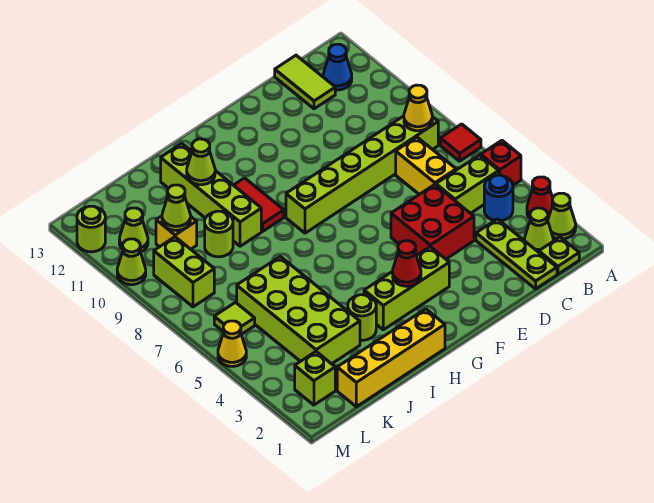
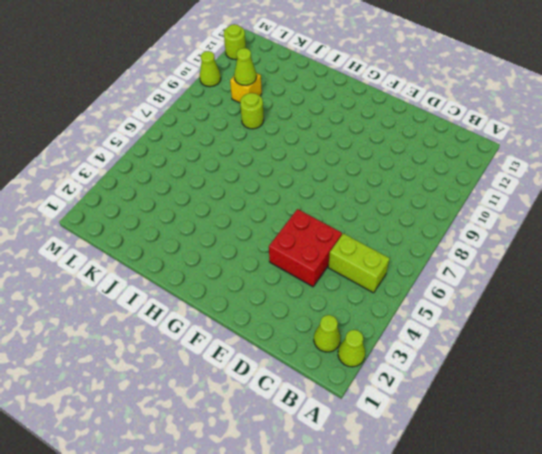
none -> red cone A3 level 1
none -> red brick A5 level 1
none -> red tile A7 level 1
none -> lime plate B1 level 1

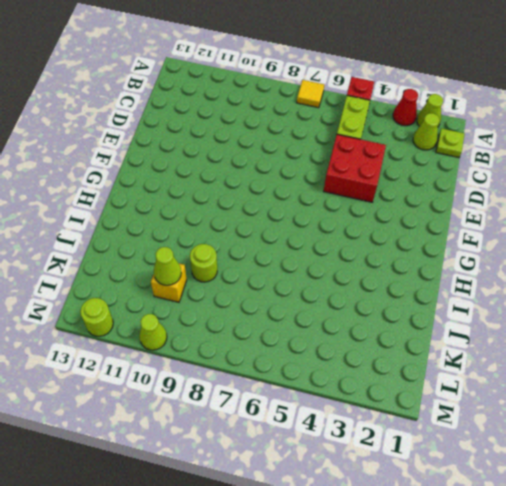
yellow tile A7 level 1 -> red tile A7 level 1
none -> blue round brick B4 level 1
none -> lime brick B8:G8 level 1
none -> blue cone B12 level 1
none -> lime plate C1:C3 level 1

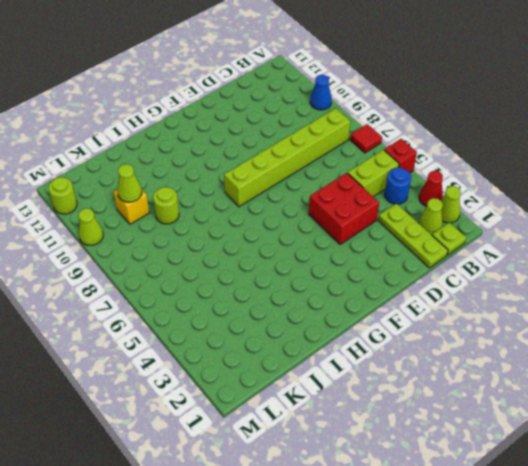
blue cone A10 level 1 -> blue cone B12 level 1
none -> yellow brick C6:C7 level 1
none -> lime tile C12:C13 level 1
none -> lime brick F3:H3 level 1
none -> yellow brick H1:K1 level 1

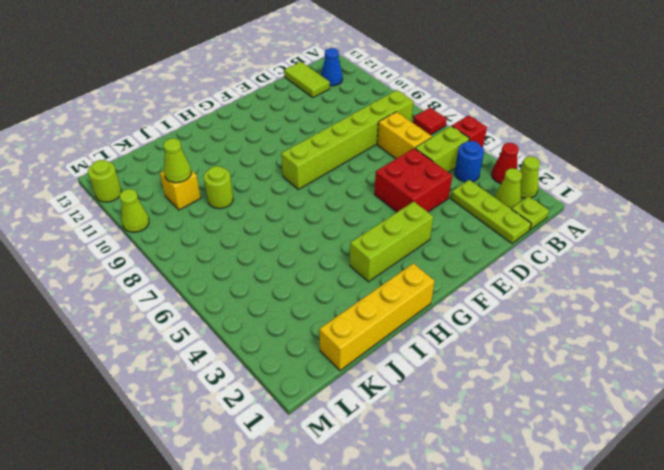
none -> red tile H9:H10 level 1
none -> lime round brick I3 level 1
none -> lime brick I9:I12 level 1
none -> lime brick J3:K6 level 1

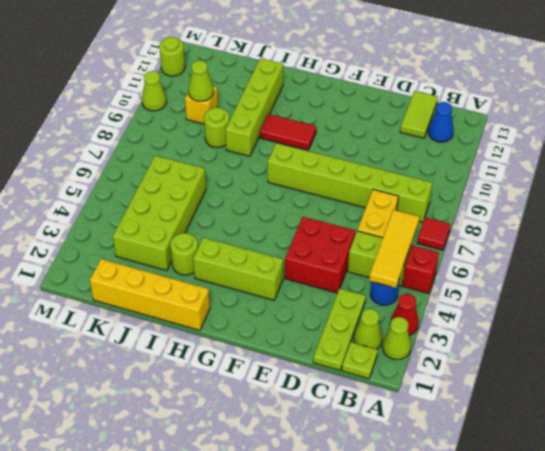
yellow tile B4:B6 level 2 -> none
red tile G10:H10 level 1 -> red tile H9:H10 level 1
none -> lime brick L2 level 1
none -> lime tile L6 level 1
none -> lime brick L8:L9 level 1
none -> lime cone L11 level 1

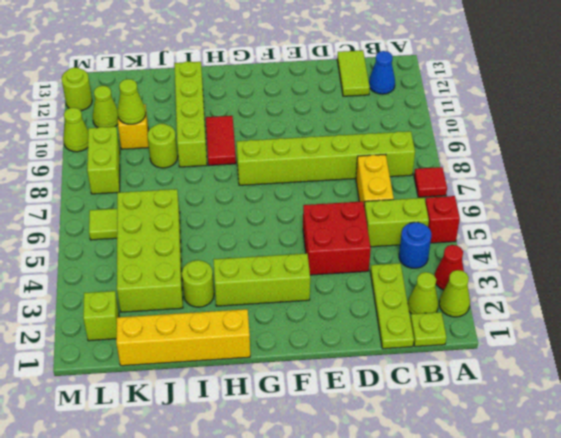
none -> yellow cone M5 level 1
none -> yellow cone B8 level 2
none -> red cone G3 level 2
none -> lime cone I11 level 2

